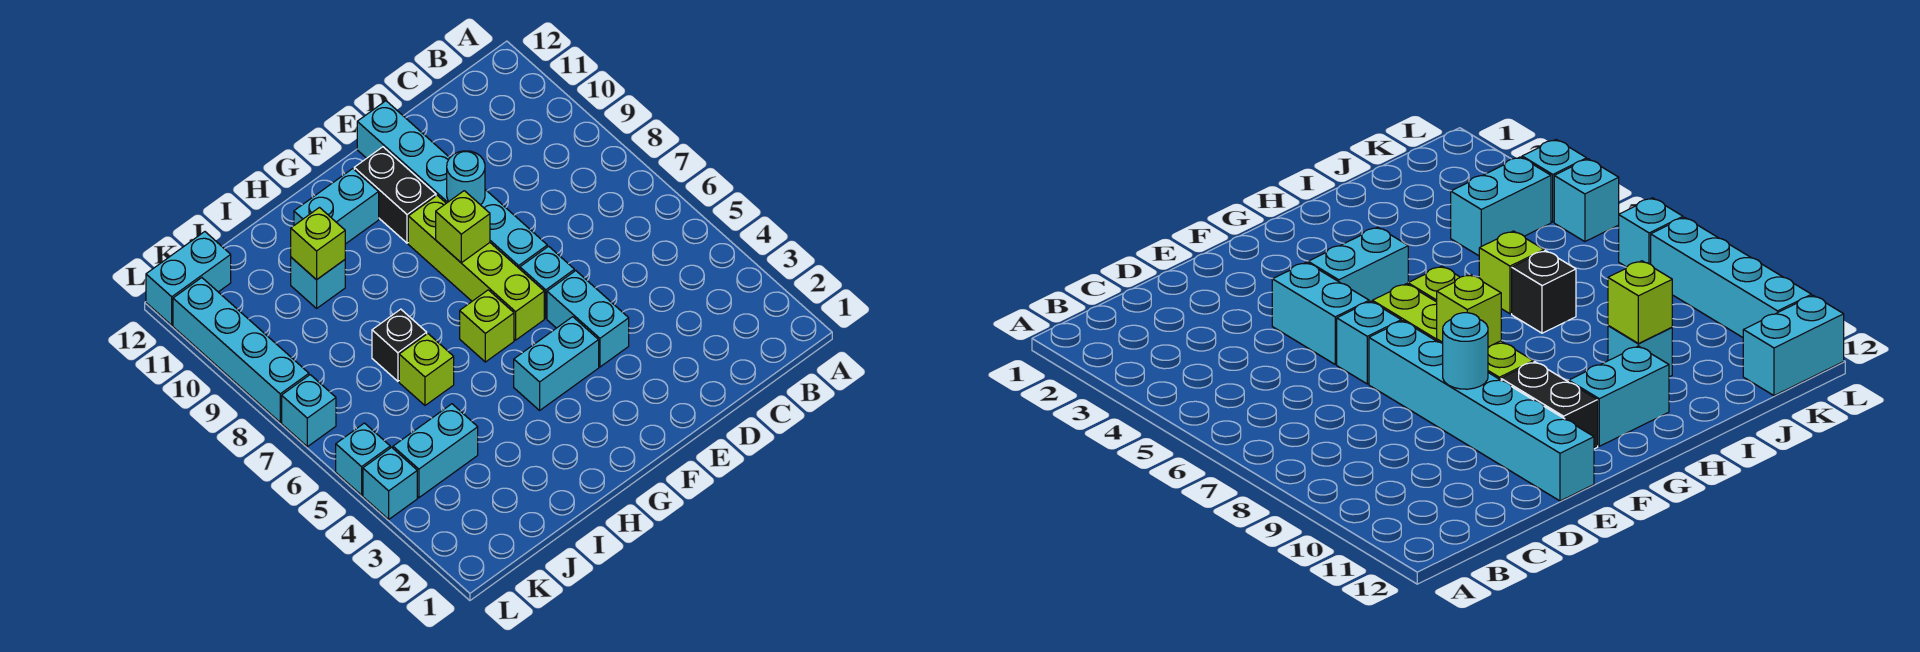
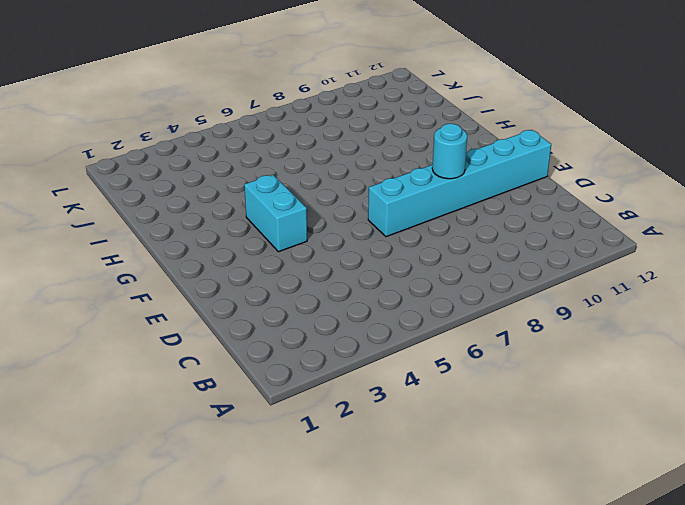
none -> cyan brick E4:E5 level 1
none -> cyan brick E6 level 1
none -> lime brick F6:F9 level 1

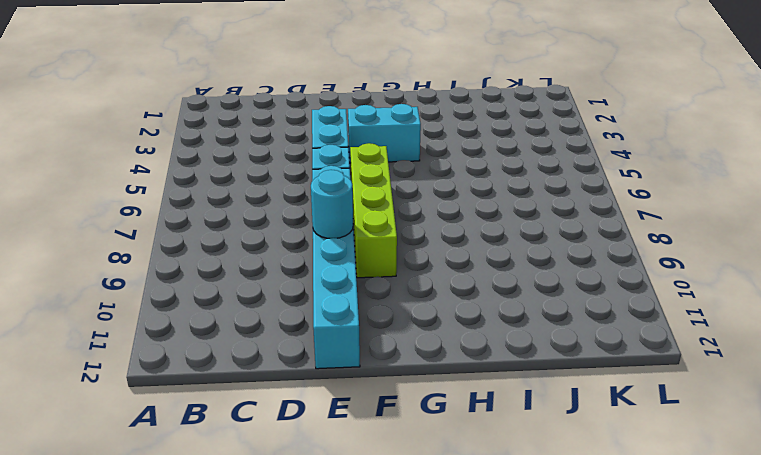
none -> black brick F10:F11 level 1
none -> lime brick G6 level 1
none -> cyan brick G11:H11 level 1

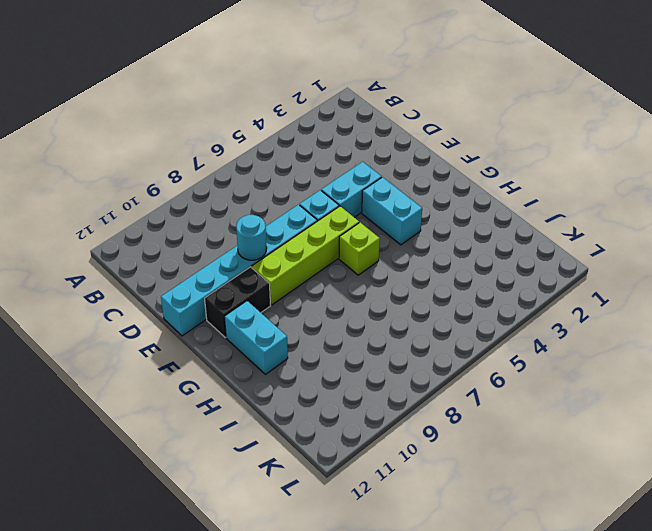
none -> lime brick I6 level 1
none -> black brick I7 level 1
none -> cyan brick I10 level 1

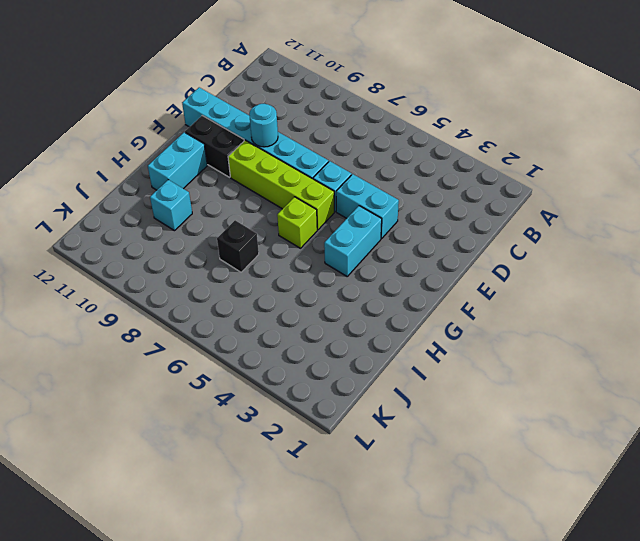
none -> lime brick I6 level 1
none -> cyan brick J4:K4 level 1
none -> cyan brick K12:L12 level 1

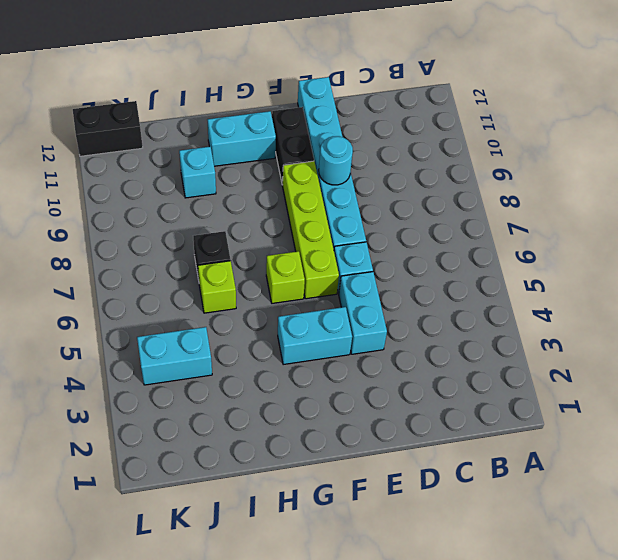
black brick K12:L12 level 1 -> cyan brick K12:L12 level 1
none -> cyan brick L4 level 1
none -> cyan brick L5 level 1
none -> cyan brick L7 level 1

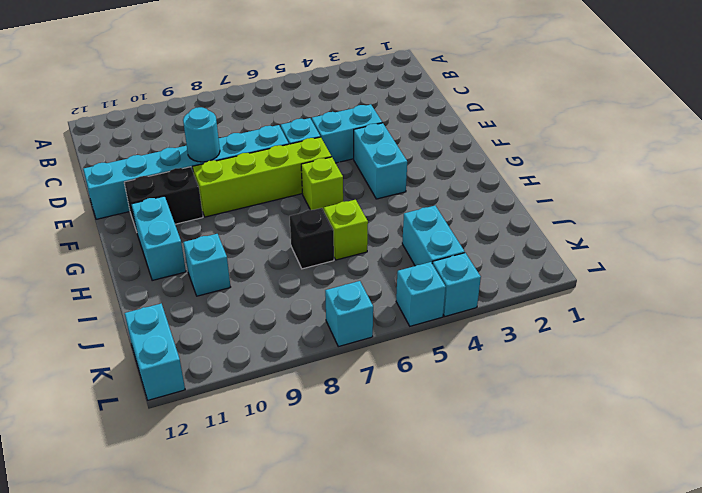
none -> cyan brick L8:L11 level 1
none -> lime brick F8 level 2
none -> lime brick I10 level 2

